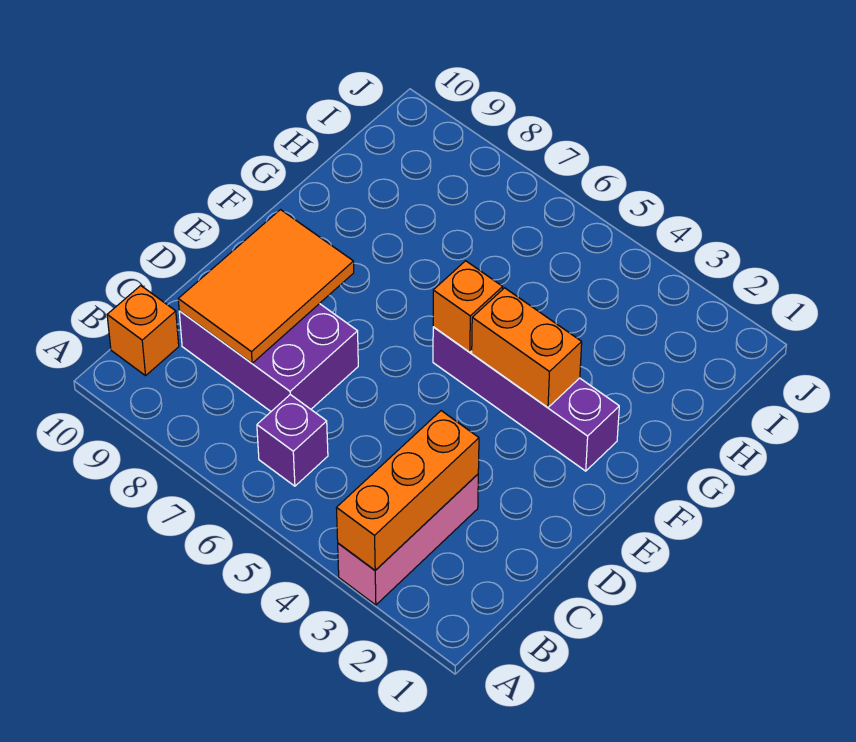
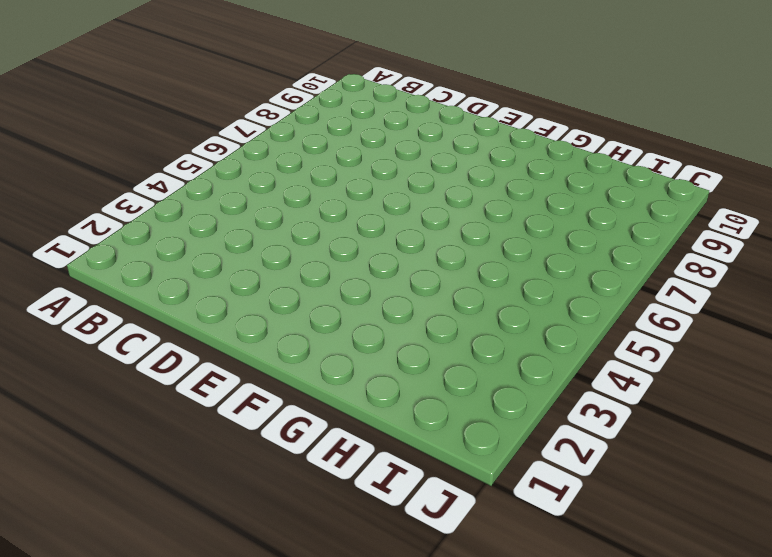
none -> pink brick A3:C3 level 1
none -> purple brick B6 level 1

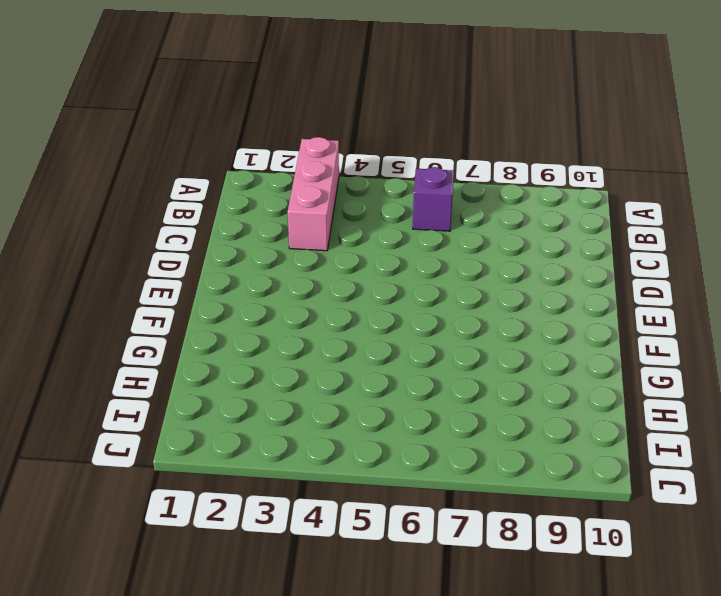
none -> orange brick B10 level 1
none -> purple brick C7:D9 level 1

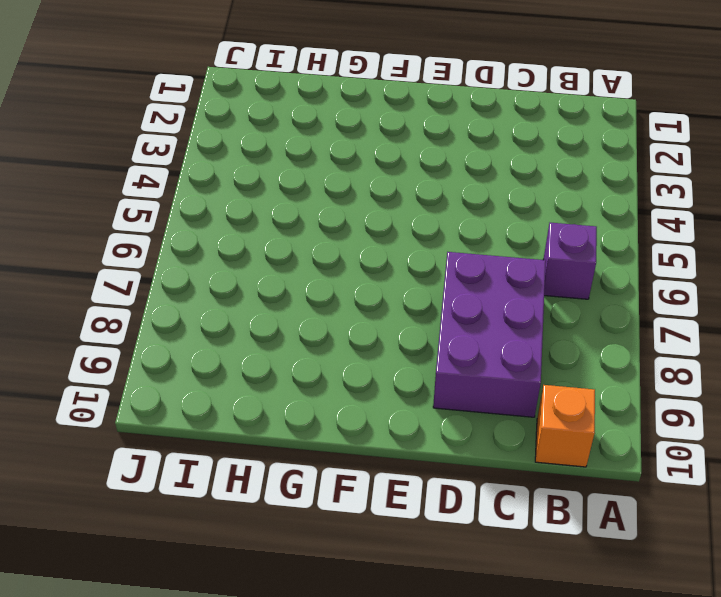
none -> pink brick A3:C3 level 1
none -> purple brick F2:F5 level 1

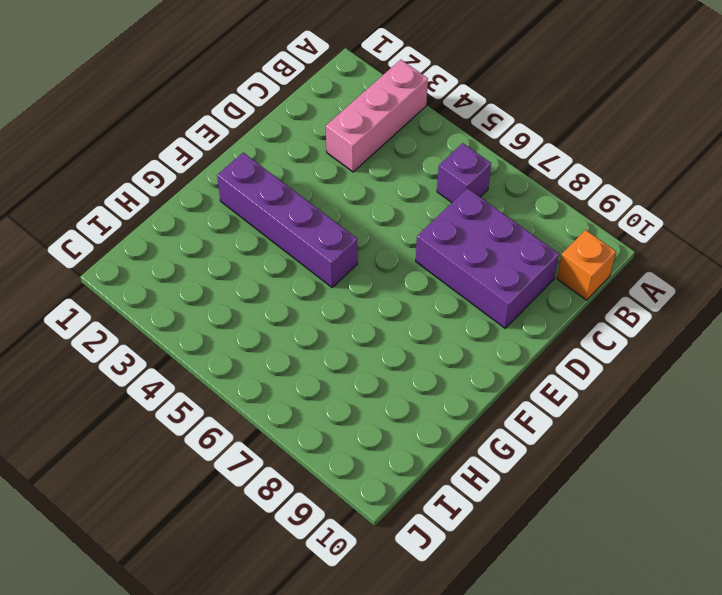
none -> orange brick A3:C3 level 2
none -> orange tile C8:E9 level 2

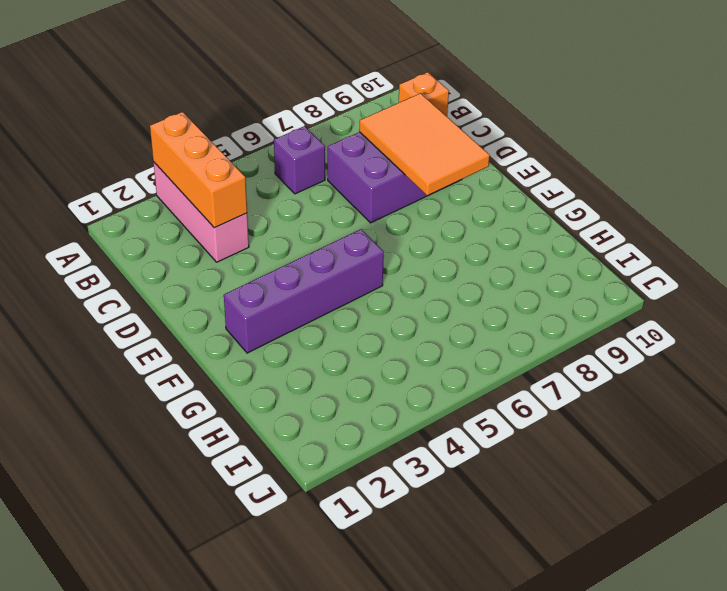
none -> orange brick F3:F4 level 2
none -> orange brick F5 level 2

